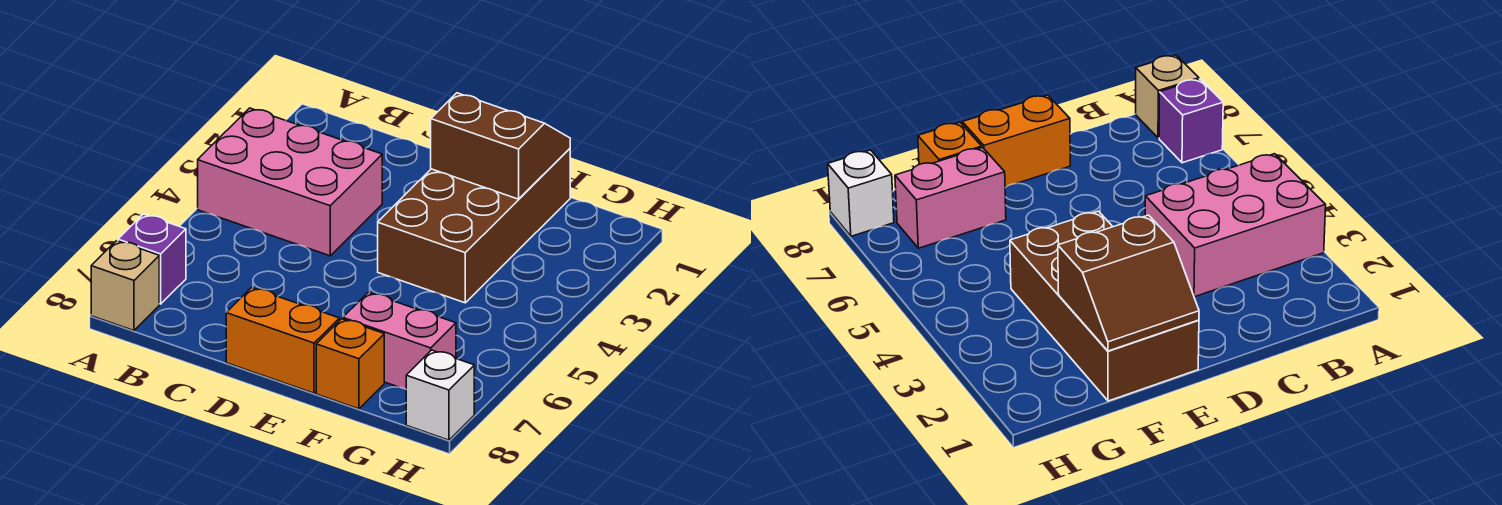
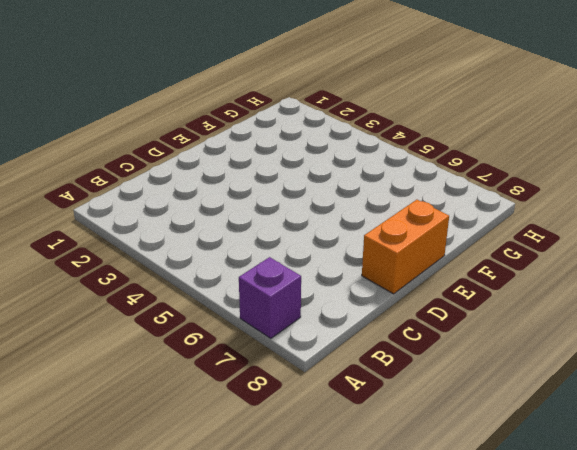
none -> pink brick A3:C4 level 1
none -> tan brick A8 level 1

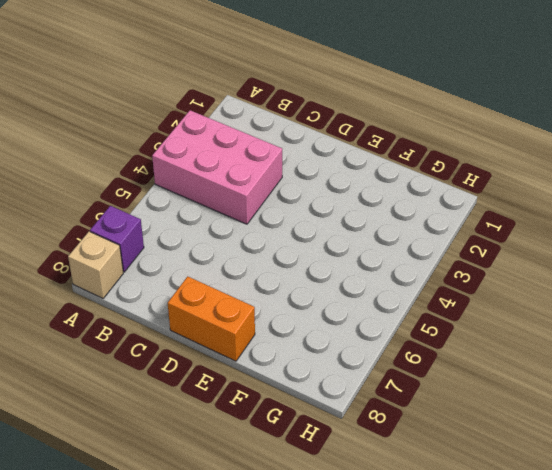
none -> brown brick E1:F4 level 1
none -> pink brick F7:G7 level 1

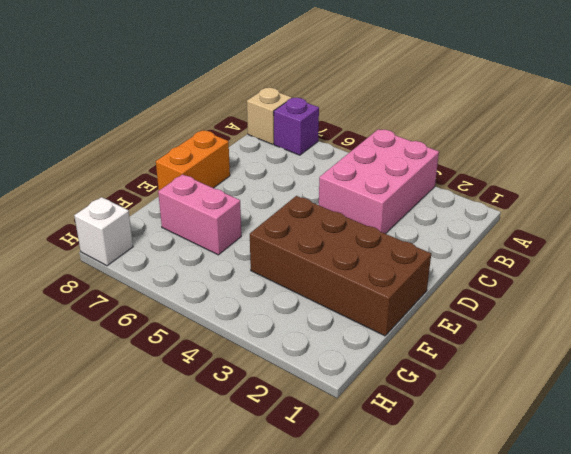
pink brick F6:F7 level 1 -> pink brick F7:G7 level 1
none -> orange brick F8 level 1
none -> brown slope E1:F2 level 2 top 2

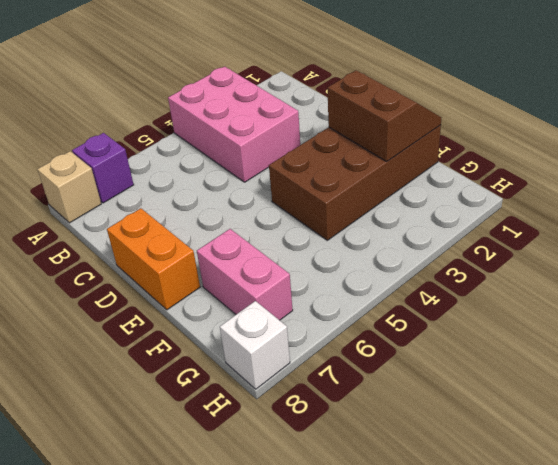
none -> orange brick F8 level 1

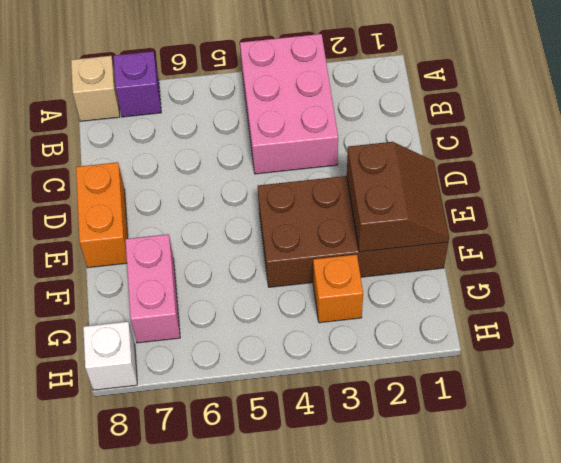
orange brick G3 level 1 -> orange brick F8 level 1

